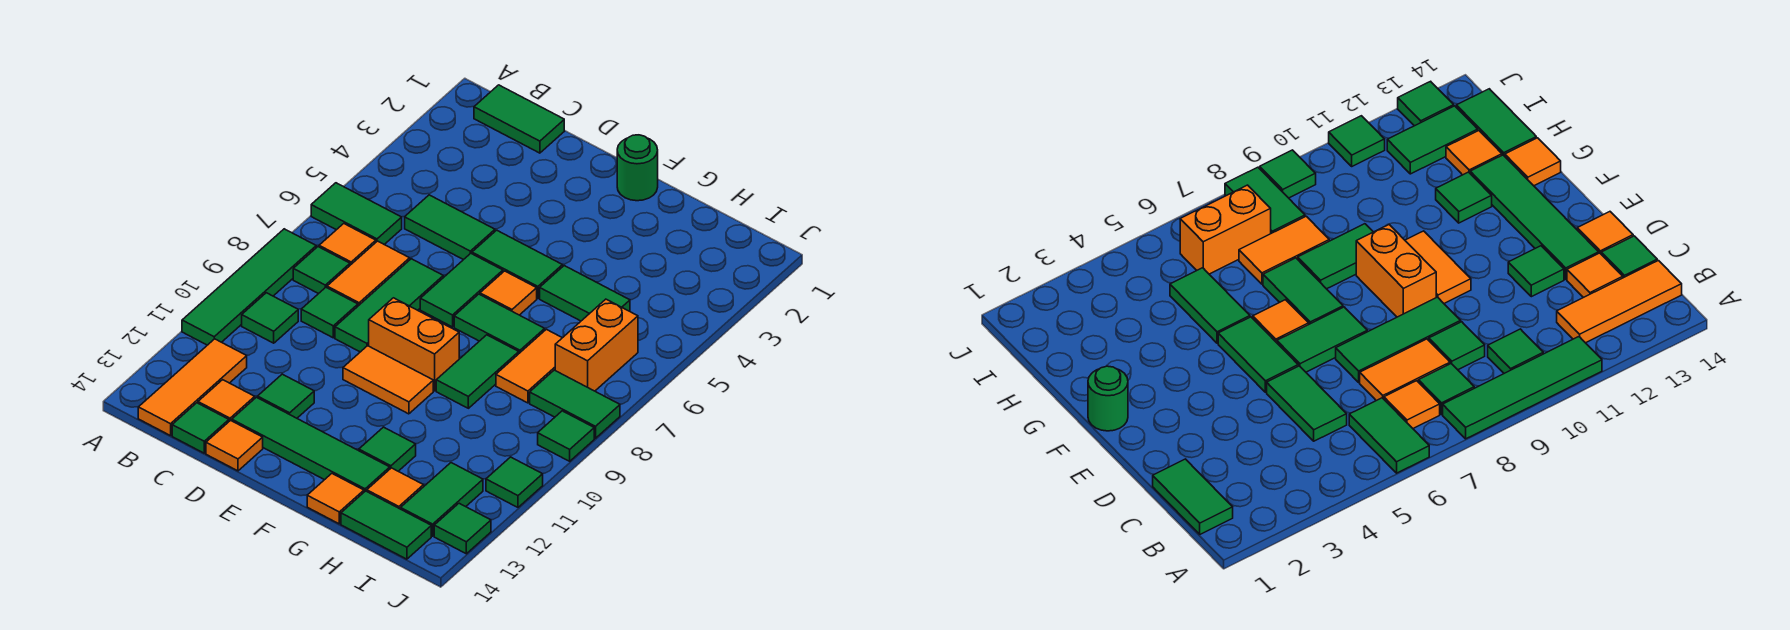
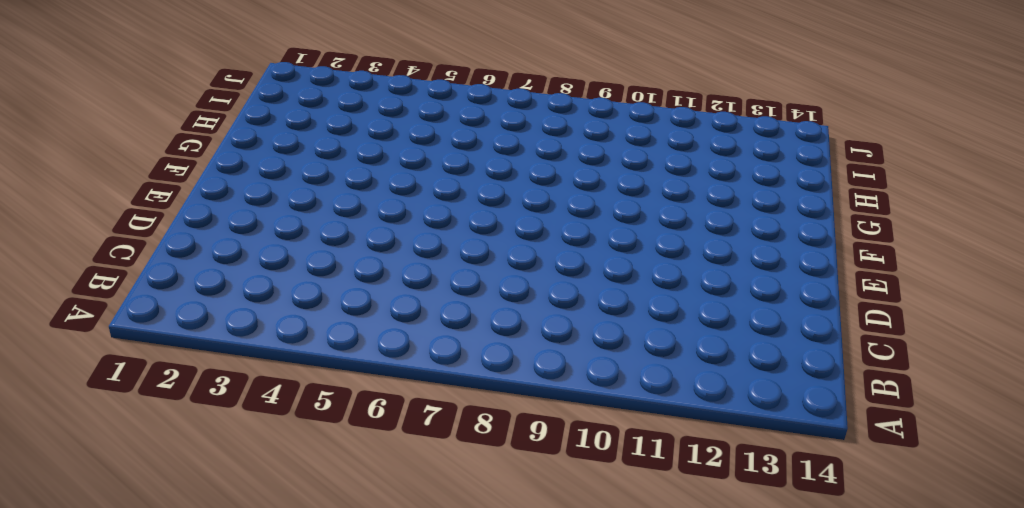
none -> green tile A6:B6 level 1
none -> green tile A8:A11 level 1
none -> green tile B1:C1 level 1
none -> orange tile B7 level 1

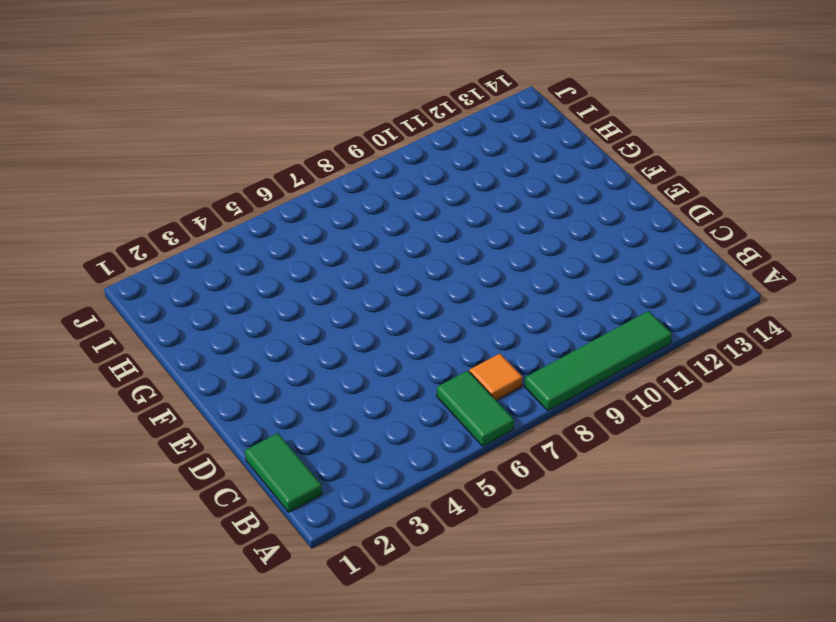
none -> green tile B8 level 1
none -> green tile B10 level 1
none -> orange tile B12:B14 level 1
none -> green tile C5:D5 level 1

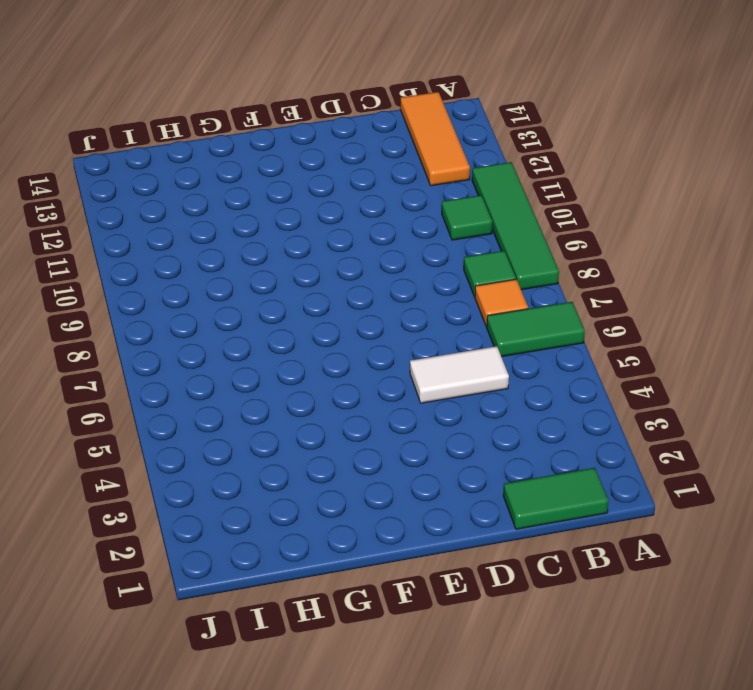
white tile C5:D5 level 1 -> green tile C5:D5 level 1
none -> orange tile C7:C8 level 1
none -> green tile C9 level 1
none -> orange tile C13 level 1
none -> green tile C14 level 1

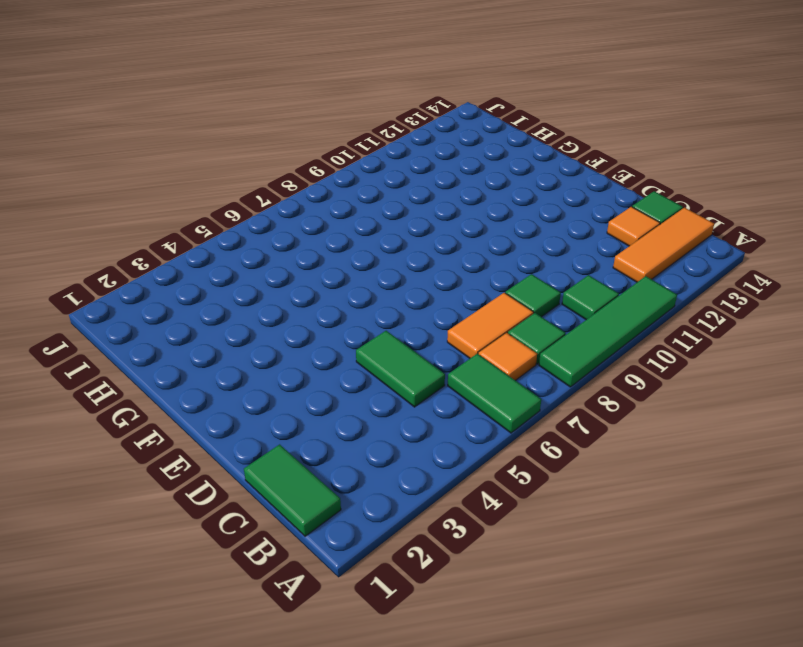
none -> green tile D7:D9 level 1
none -> green tile D12 level 1
none -> green tile D13:G13 level 1
none -> orange tile D14 level 1

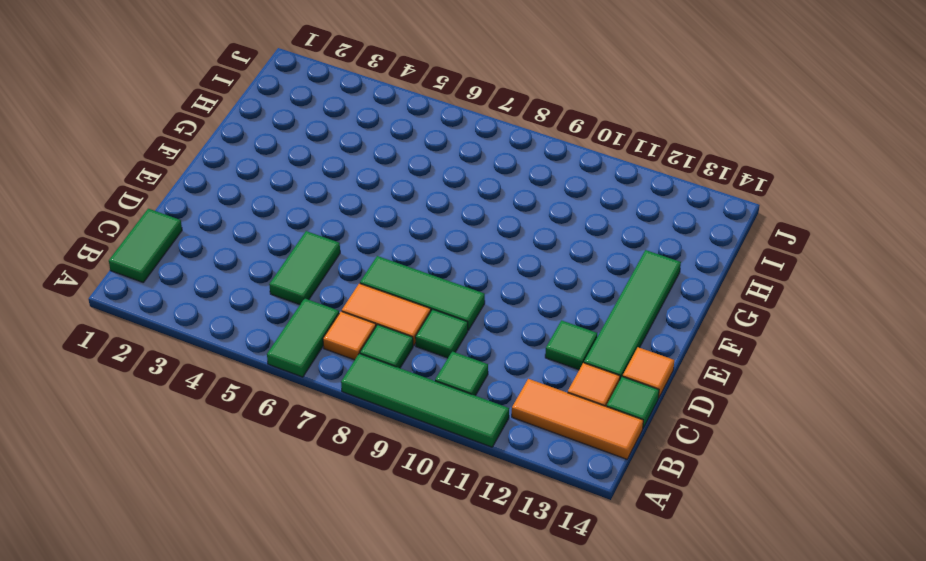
none -> green tile E5:F5 level 1
none -> green tile E6:E7 level 1
none -> orange brick E9:F9 level 1
none -> orange tile E10:F10 level 1

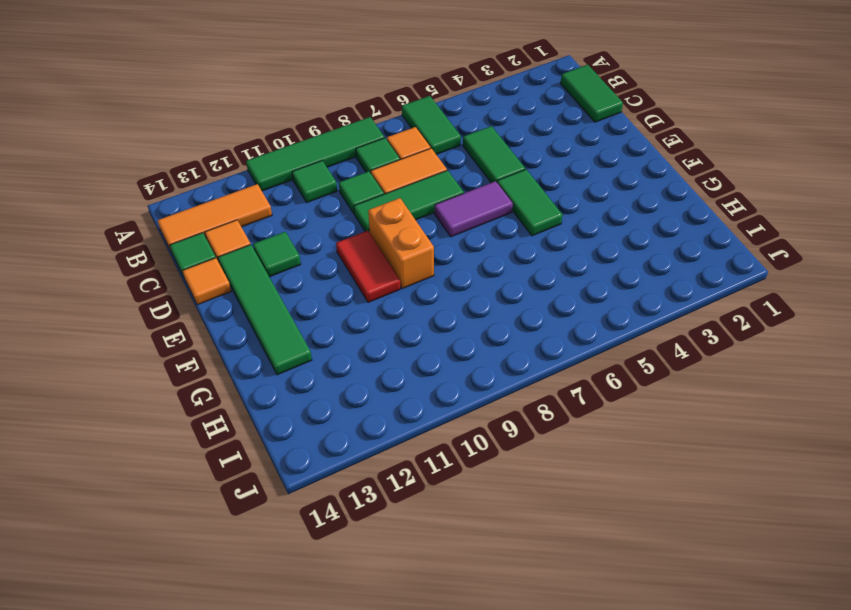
purple tile E6:E7 level 1 -> green tile E6:E7 level 1
red tile E10:F10 level 1 -> orange tile E10:F10 level 1
none -> green round brick F1 level 1
none -> orange tile F6 level 1
none -> green tile F7:G7 level 1
none -> green tile G5:H5 level 1

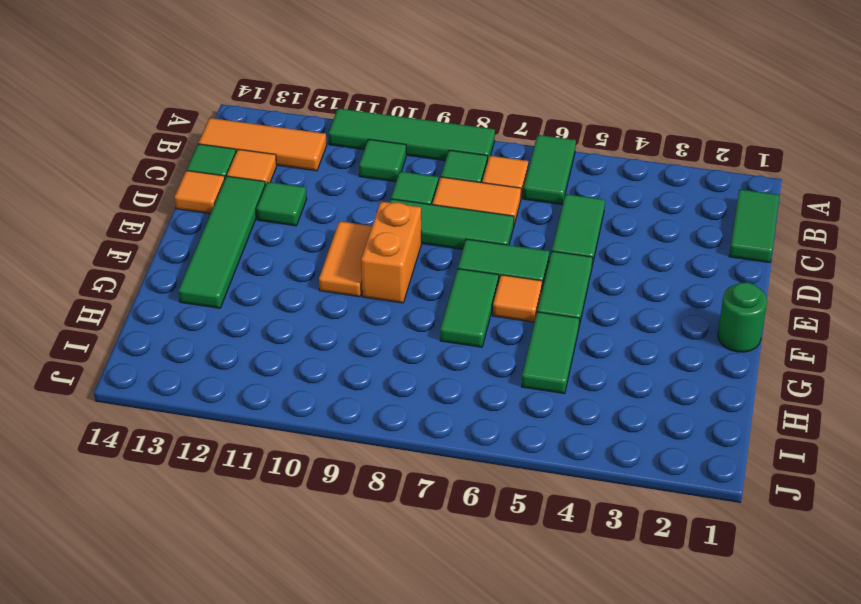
none -> green tile G8:G9 level 1
none -> green tile G12 level 1
none -> orange tile G14 level 1
none -> orange tile H7:H8 level 1

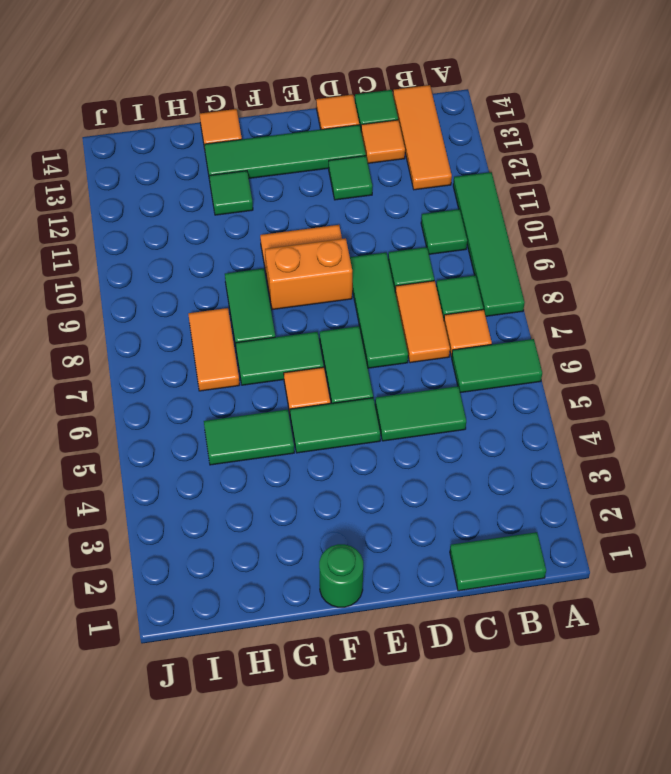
none -> orange tile H13 level 1
none -> green tile H14:I14 level 1
none -> orange brick I6:I7 level 1
none -> green tile I8:J8 level 1

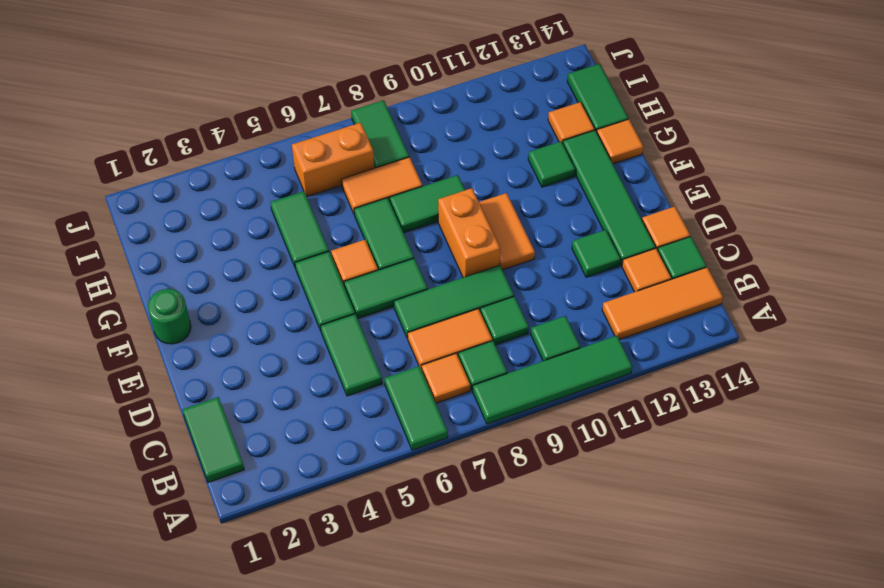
none -> green tile I12:I13 level 1
none -> green tile J9 level 1
none -> green tile J11 level 1
none -> green tile J13 level 1

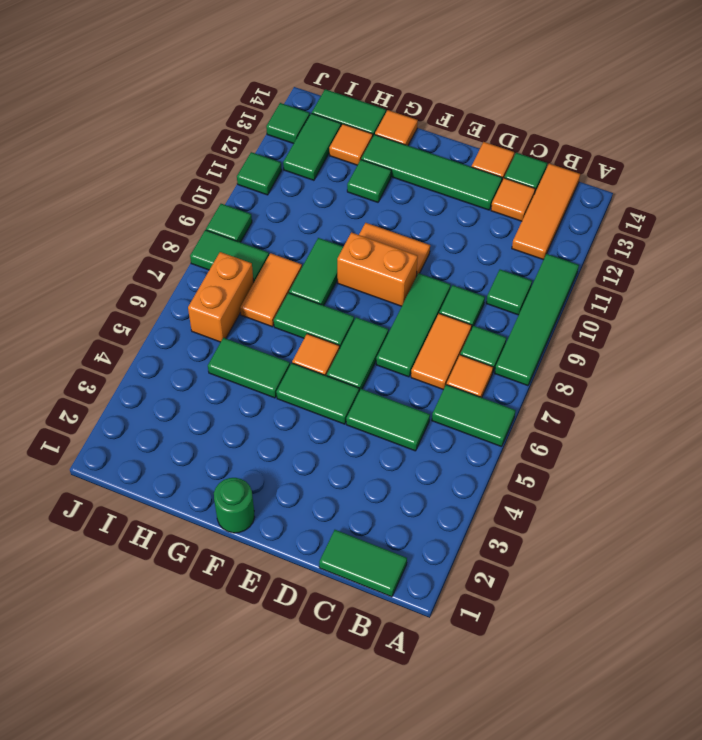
none -> green tile D12 level 1

